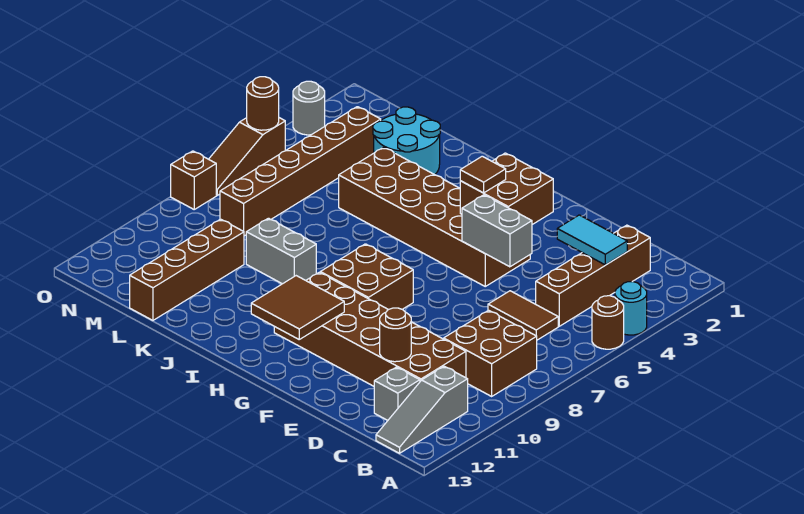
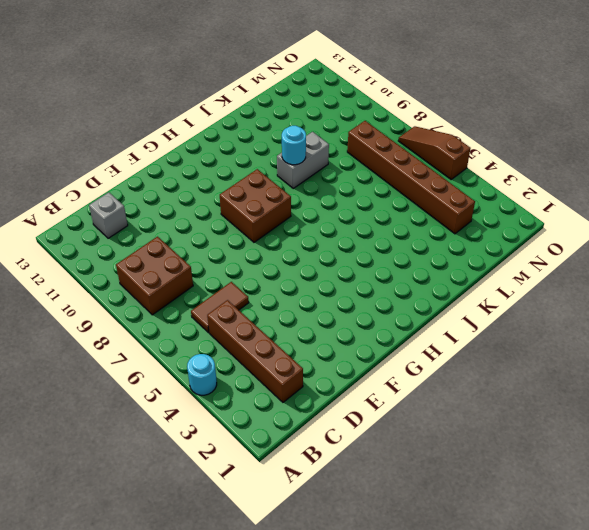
cyan round brick J9 level 2 -> none
none -> brown round brick A5 level 1
none -> grey slope B11:B13 level 1 top 11
none -> brown brick C10:H11 level 1

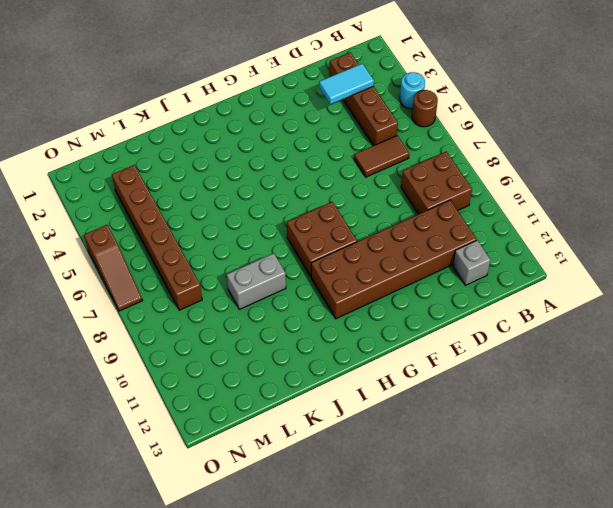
none -> grey slope B11:B13 level 1 top 11
none -> brown brick F4:K5 level 1
none -> cyan round brick K2:L3 level 1

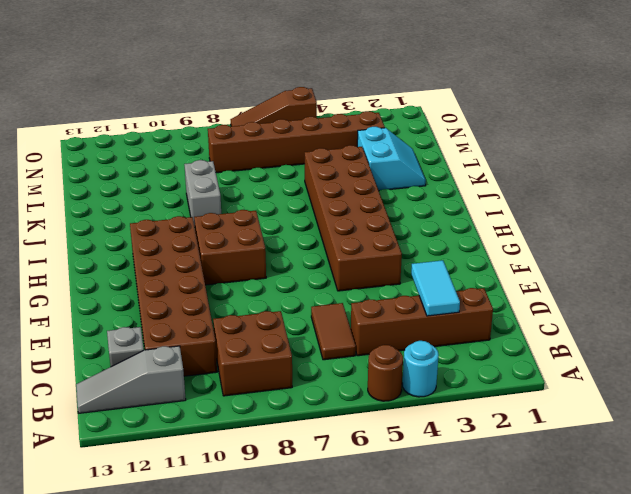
cyan slope K2:L3 level 1 top 3 -> cyan round brick K2:L3 level 1
none -> brown brick L10:L13 level 1
none -> grey round brick O3 level 1
none -> brown brick O8 level 1

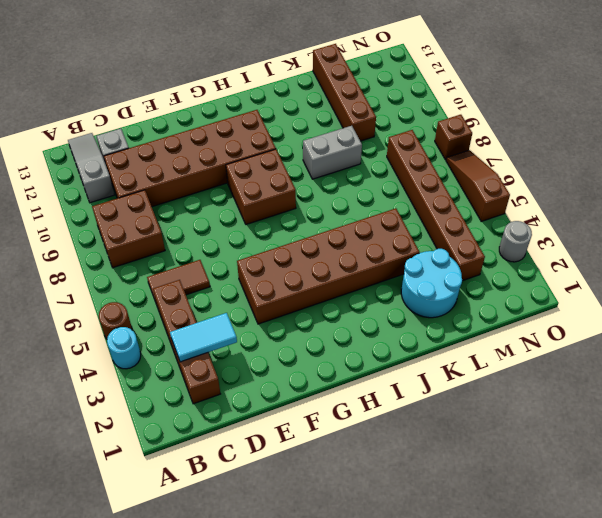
none -> brown round brick D11 level 2
none -> grey brick E5:F5 level 2
none -> brown brick F3:G4 level 2

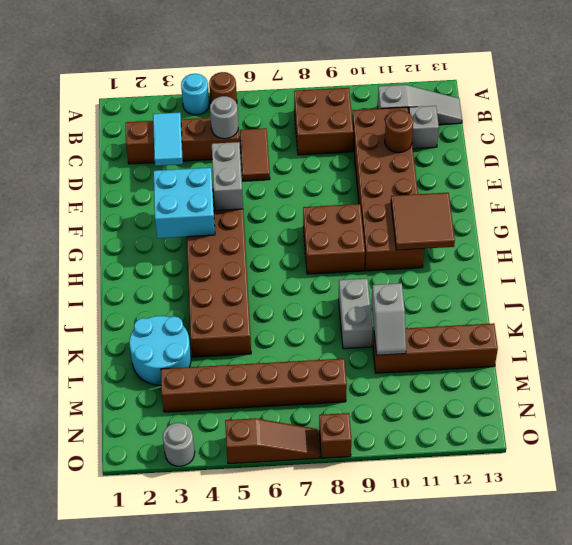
grey round brick C5 level 2 -> none
cyan brick F3:G4 level 2 -> brown brick F3:G4 level 2
grey slope K10:L10 level 2 top K -> none
none -> brown round brick O5 level 2
none -> brown tile G4 level 3

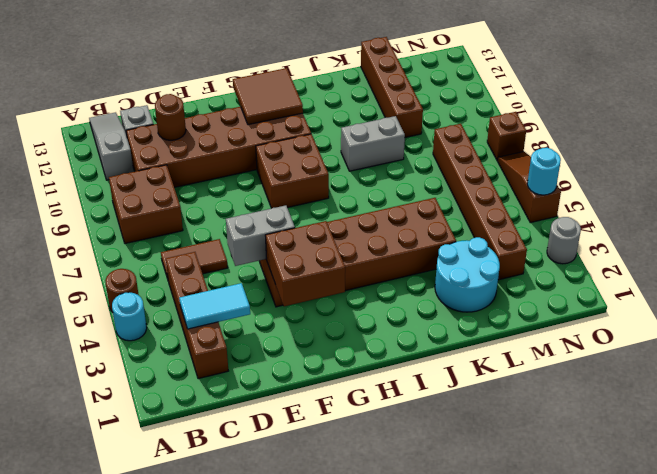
cyan round brick O5 level 2 -> brown round brick O5 level 2
none -> brown tile G4 level 3

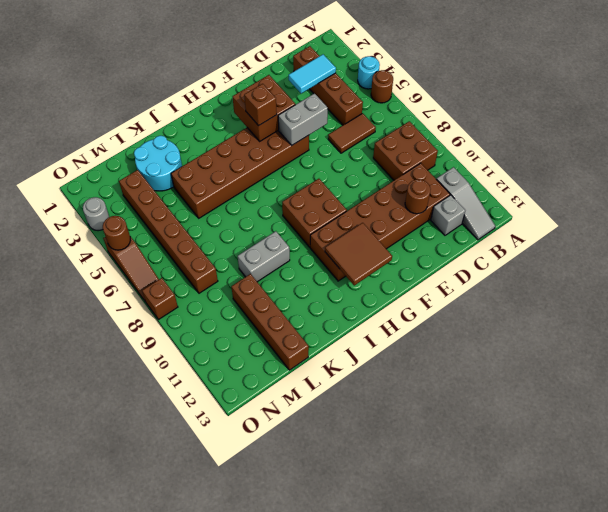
brown brick G4 level 3 -> brown tile G4 level 3

